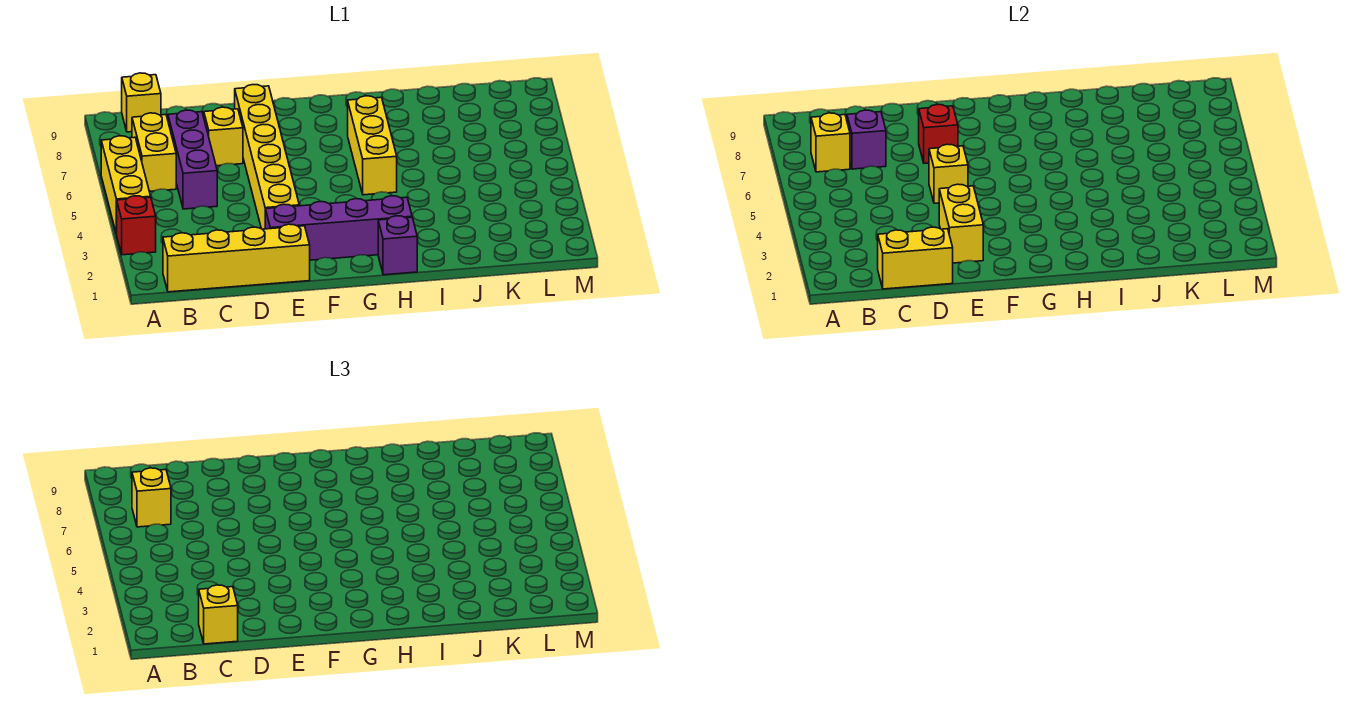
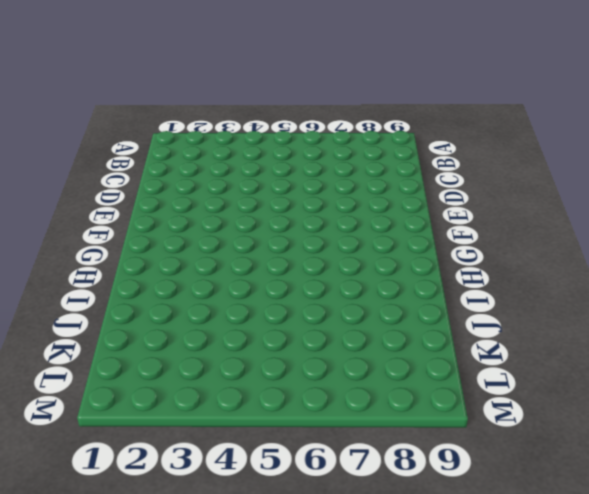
none -> red brick A3 level 1
none -> yellow brick A4:A6 level 1
none -> yellow brick B1:E1 level 1

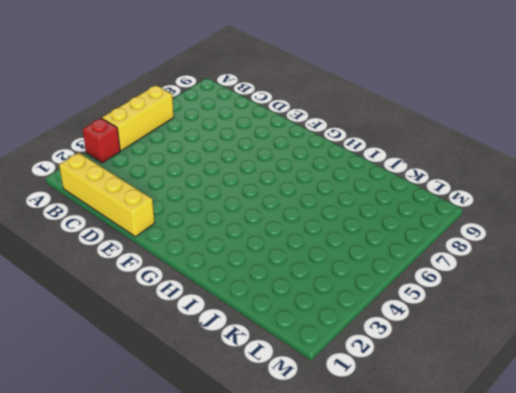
none -> yellow brick B6:B7 level 1
none -> yellow brick B9 level 1
none -> purple brick C5:C7 level 1

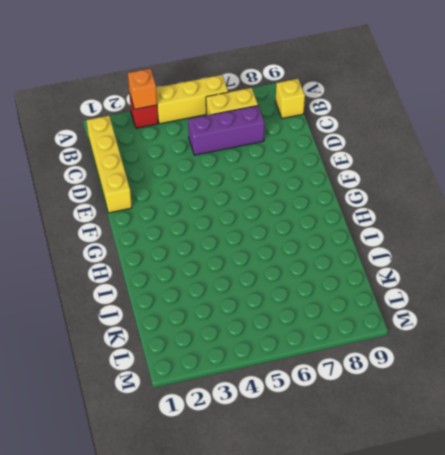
orange brick A3 level 2 -> none
none -> yellow brick D7 level 1
none -> purple brick E2:H2 level 1
none -> yellow brick E3:E8 level 1

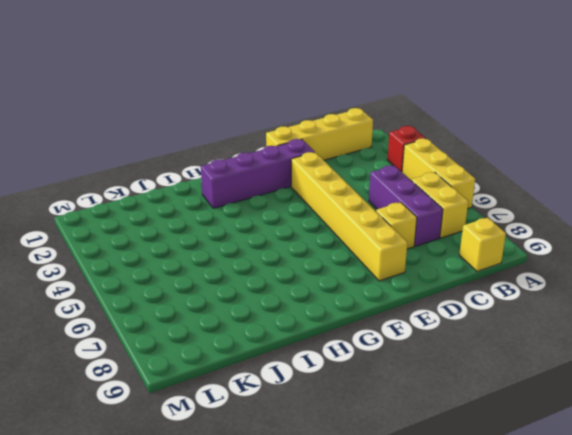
none -> purple brick H1 level 1
none -> yellow brick H5:H7 level 1
none -> yellow brick B7 level 2

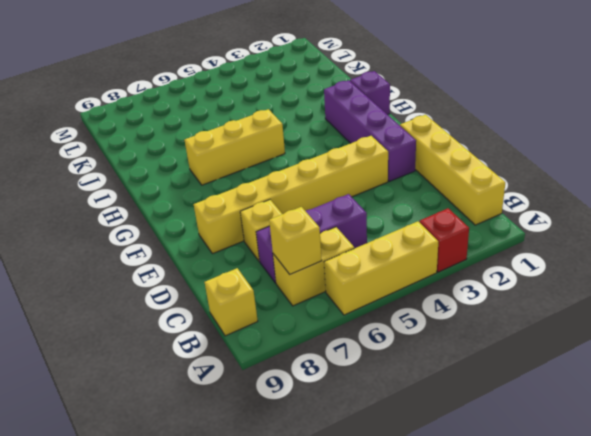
none -> yellow brick C1:D1 level 2
none -> purple brick C7 level 2
none -> yellow brick E2:E3 level 2

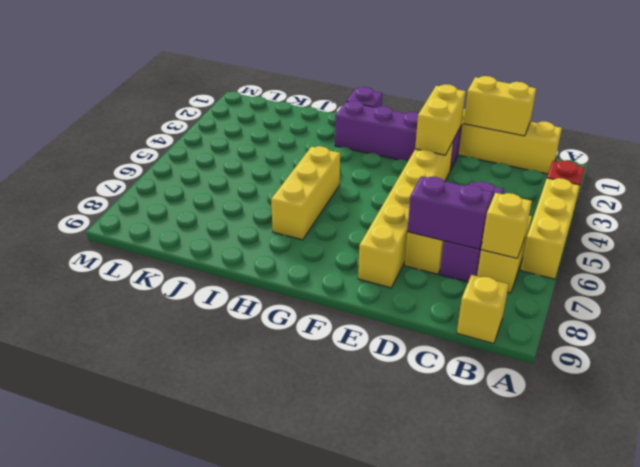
purple brick C7:D7 level 2 -> purple brick C7 level 2
none -> yellow brick E5 level 2
none -> red brick E7 level 2
none -> yellow brick B7 level 3

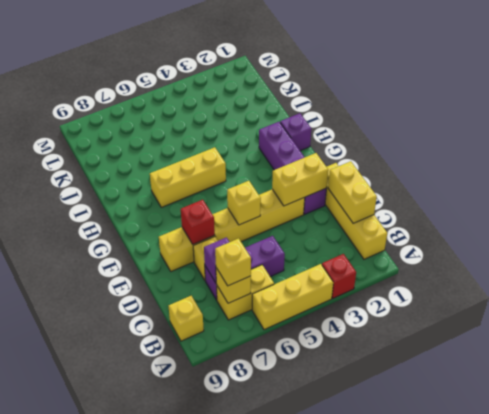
none -> yellow brick C1 level 3

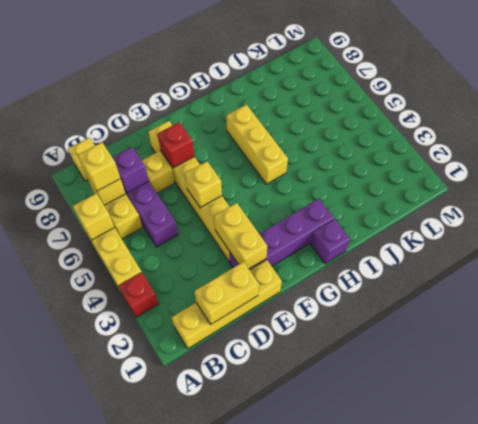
yellow brick A6 level 2 -> yellow brick C1 level 3

